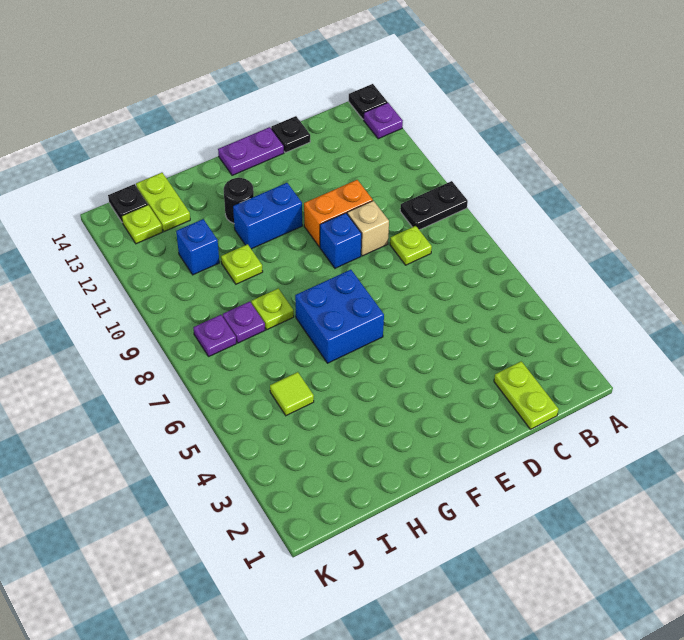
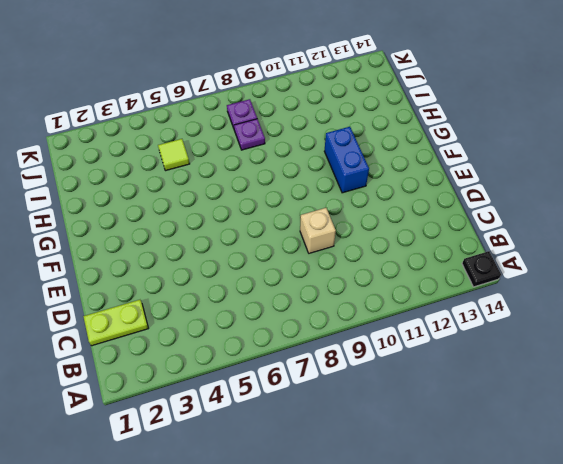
none -> black plate A9:B9 level 1
none -> purple plate A13 level 1
none -> lime plate C8 level 1

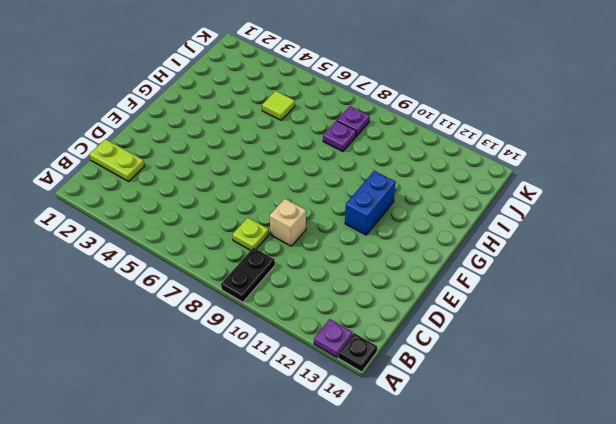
none -> orange brick D10:E10 level 1
none -> black plate D14 level 1
none -> blue brick E9 level 1

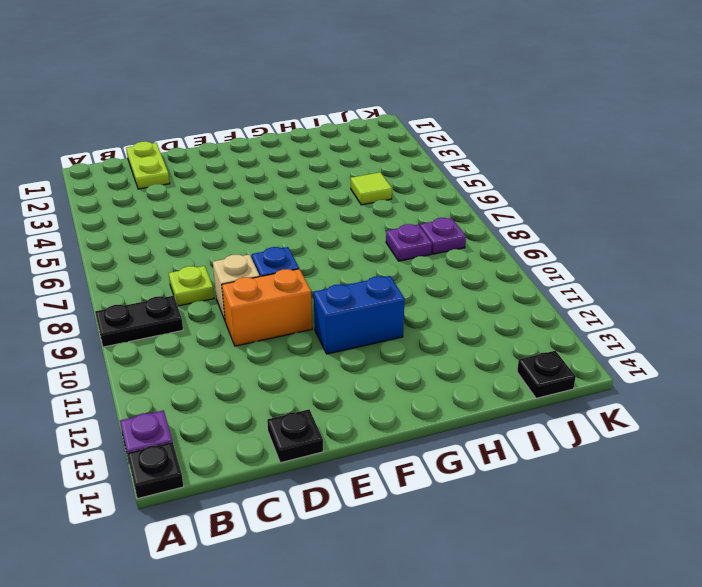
none -> purple plate E14:F14 level 1
none -> blue brick F6:G7 level 1
none -> black round brick G12 level 1

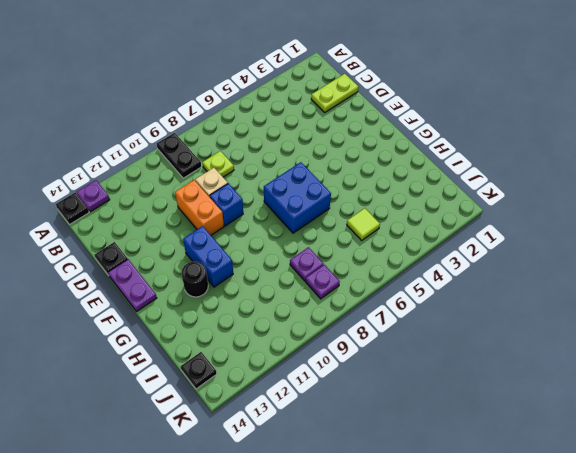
none -> lime plate H8 level 1
none -> lime plate H10 level 1
none -> blue brick I11 level 1

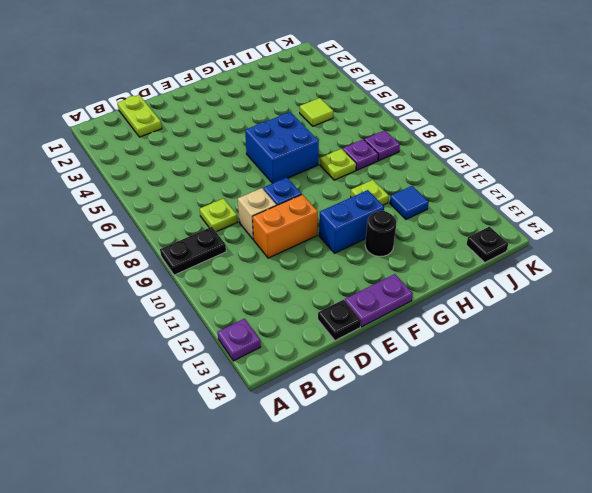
blue tile I11 level 1 -> blue brick I11 level 1
none -> black plate A14 level 1
none -> lime plate I13:I14 level 1
none -> lime plate J13 level 1

